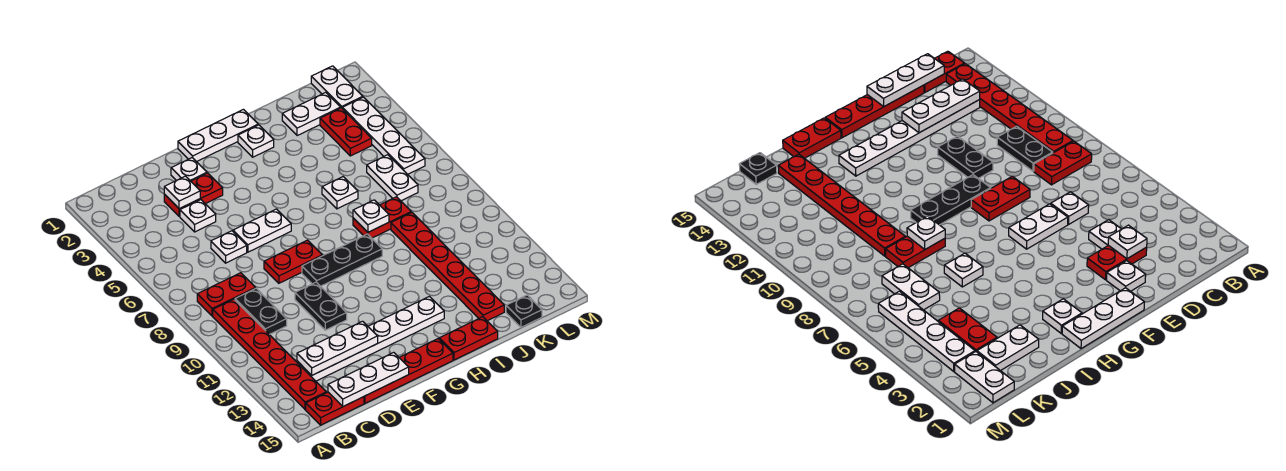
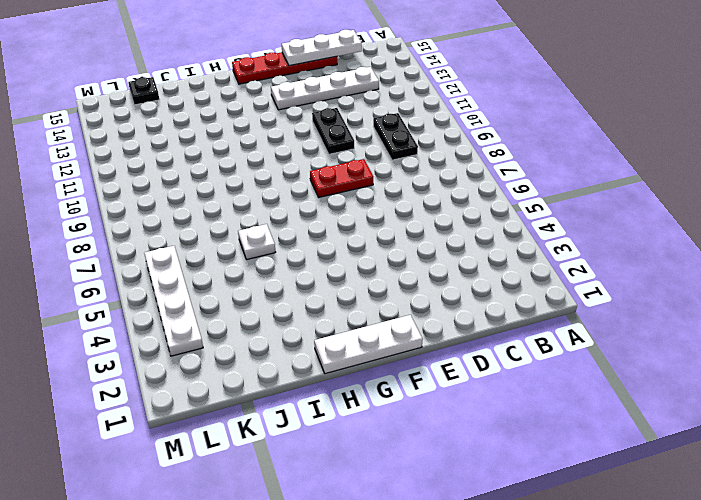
white plate C13:F13 level 1 -> white plate C13:H13 level 1
none -> red plate B8:C8 level 1
none -> red plate B9:B14 level 1
none -> red plate B15:C15 level 1
none -> red plate D3:E3 level 1

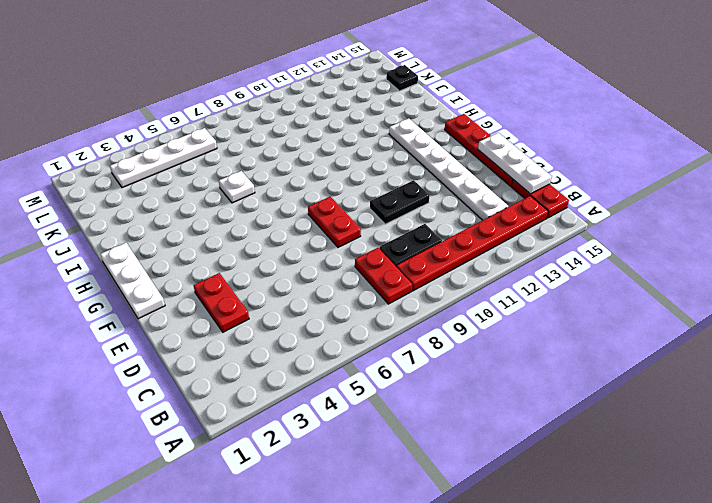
none -> white plate D4 level 1
none -> white plate D6 level 1
none -> white plate E2 level 1
none -> white plate E6:F6 level 1

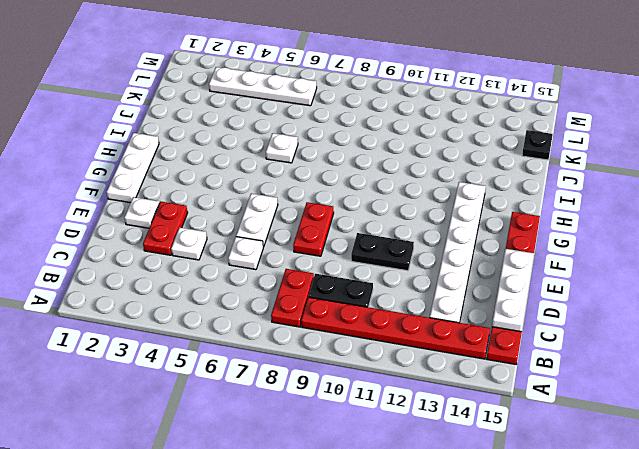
none -> black plate F9:H9 level 1
none -> white plate H2 level 1
none -> red plate H15:I15 level 1
none -> red plate I8:J8 level 1

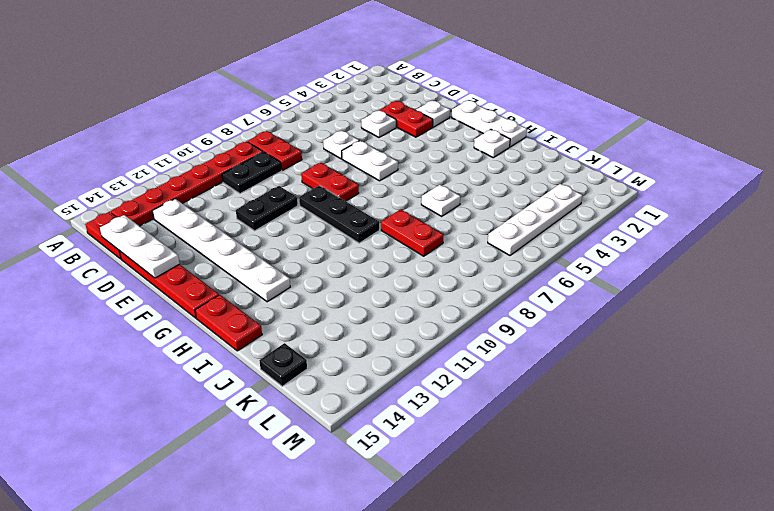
none -> white plate J2:K2 level 1
none -> red plate J9:J14 level 1
none -> red plate K3:K4 level 1
none -> white plate K6:K7 level 1

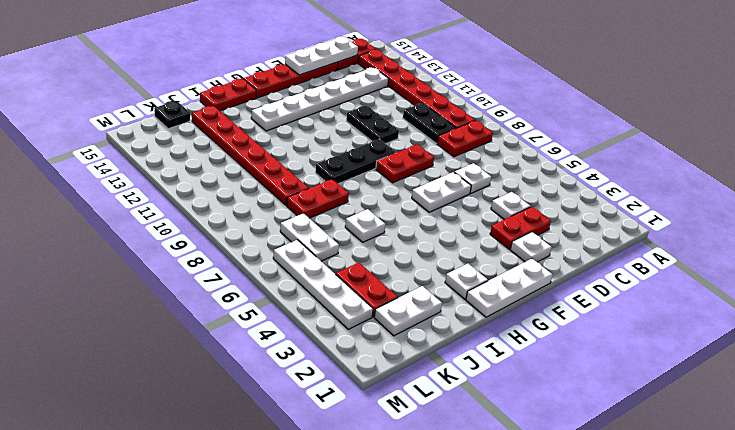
none -> white plate L1:L2 level 1
none -> white plate C13:E13 level 2
none -> white plate D3 level 2
none -> white plate I8 level 2

